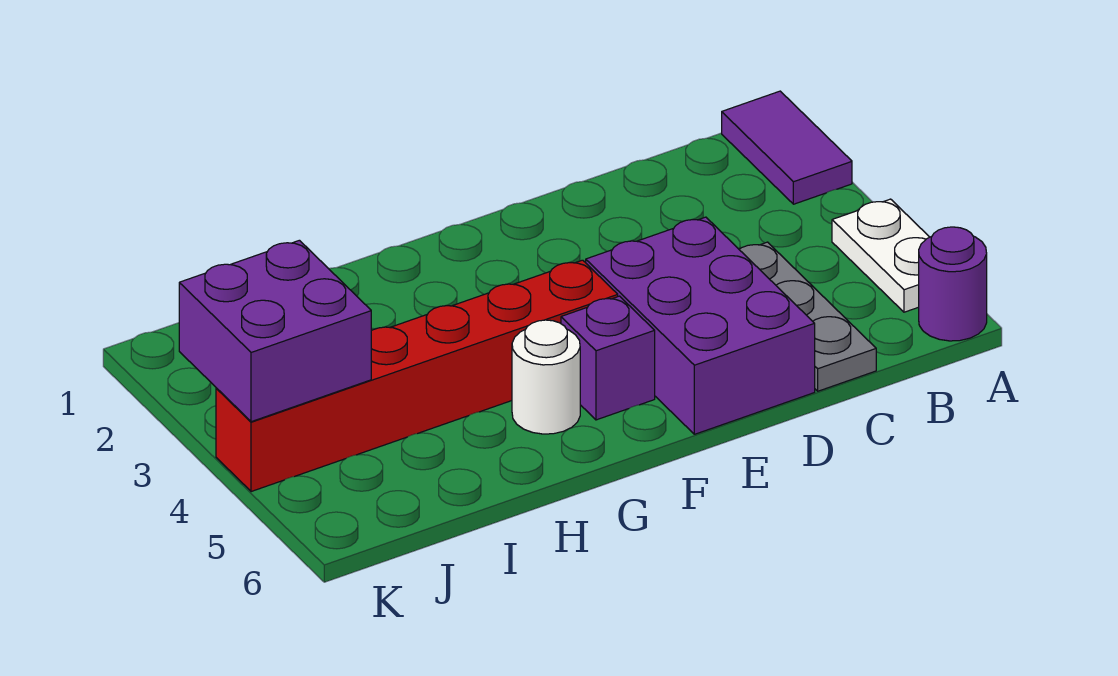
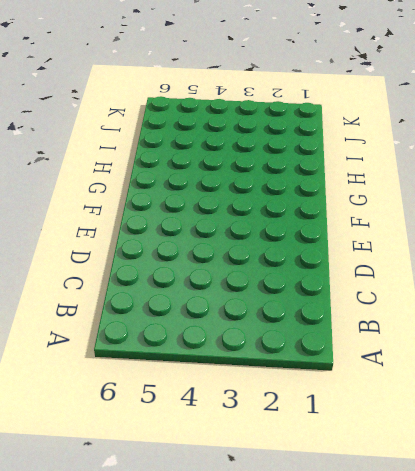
none -> purple tile A1:A2 level 1
none -> white plate A4:A5 level 1

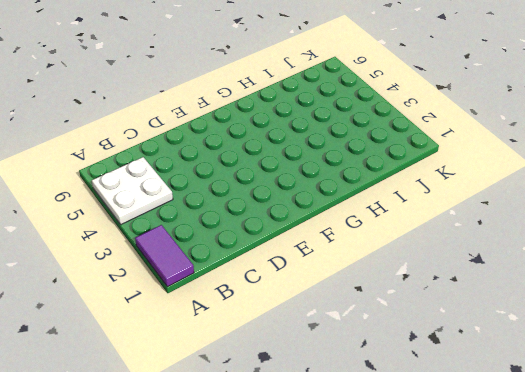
white plate A4:B5 level 1 -> white plate A4:A5 level 1
none -> purple round brick A6 level 1
none -> grey plate C4:C6 level 1

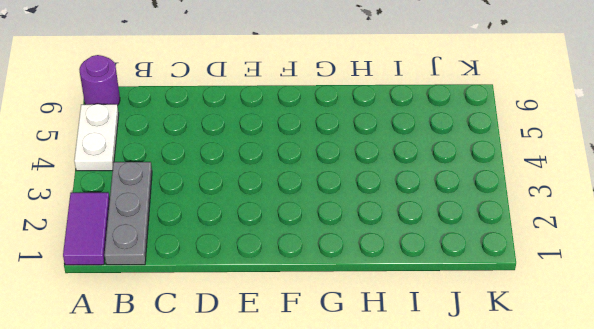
grey plate B1:B3 level 1 -> grey plate C4:C6 level 1
none -> purple brick D4:E6 level 1
none -> red brick F4:K4 level 1

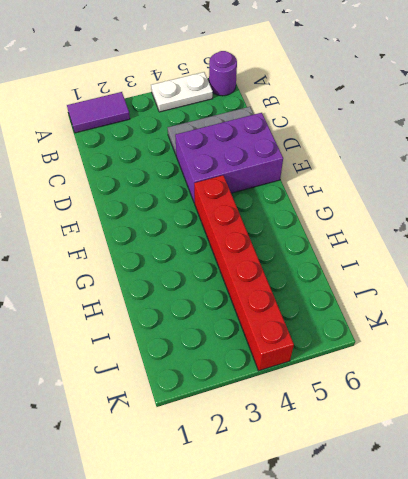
none -> purple brick F5 level 1
none -> white round brick G5 level 1

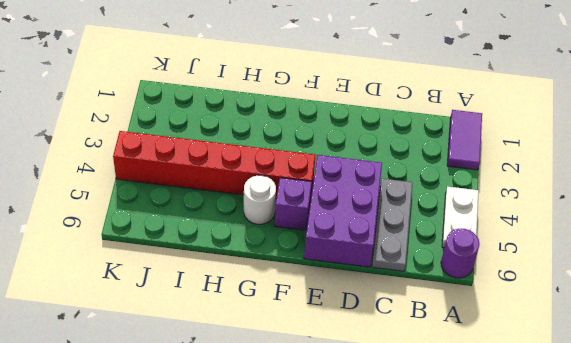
none -> purple brick J3:K4 level 2

